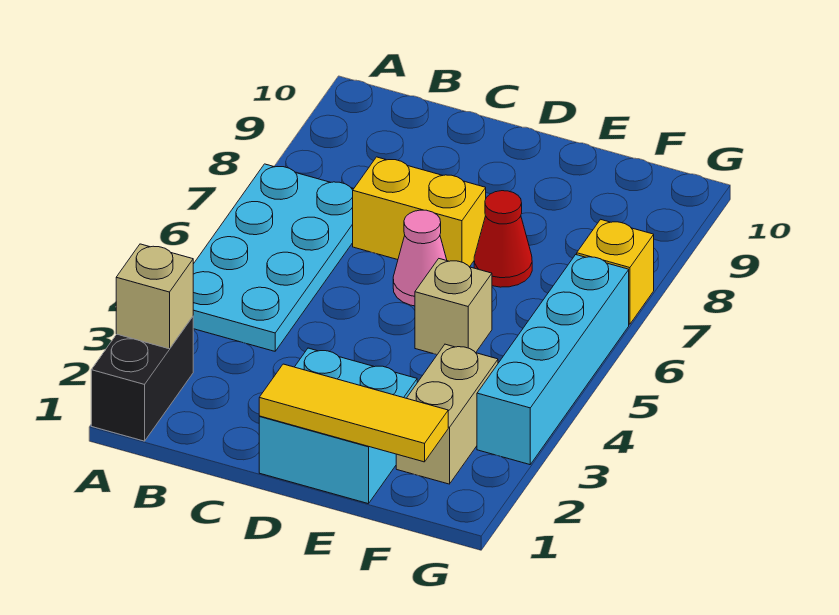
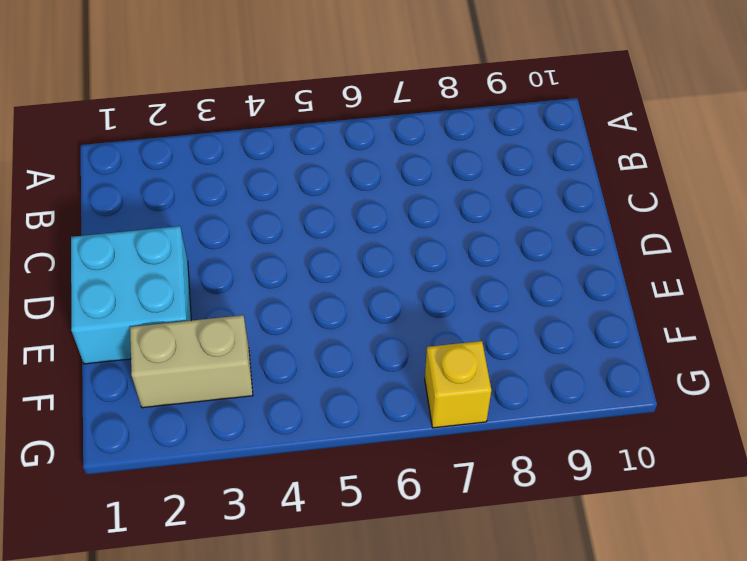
none -> black brick A1:A2 level 1
none -> cyan plate A4:B7 level 1
none -> yellow brick C7:D7 level 1

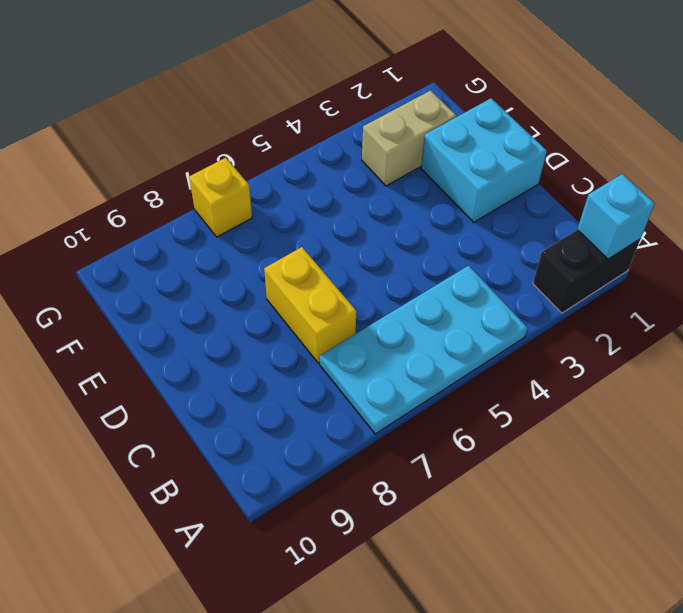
cyan brick A1 level 2 -> none
none -> pink cone D6 level 1
none -> tan brick E5 level 1
none -> red cone E7 level 1

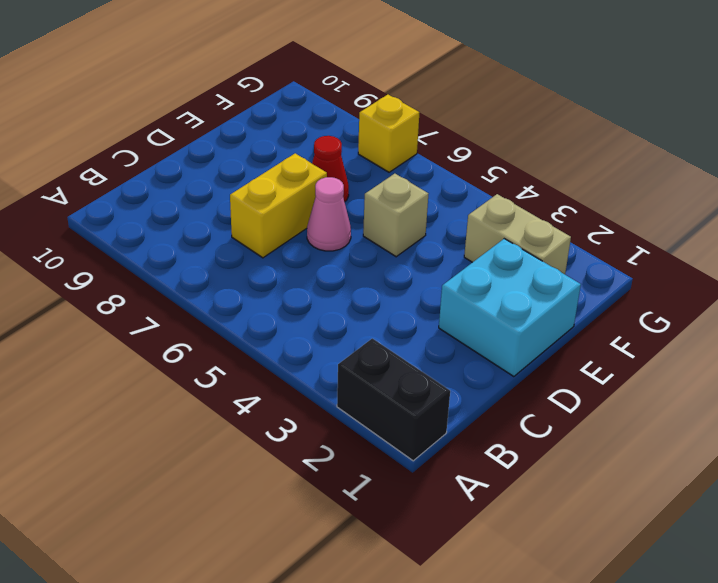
none -> cyan plate A4:B7 level 1
none -> cyan brick G3:G6 level 1
none -> tan brick A2 level 2

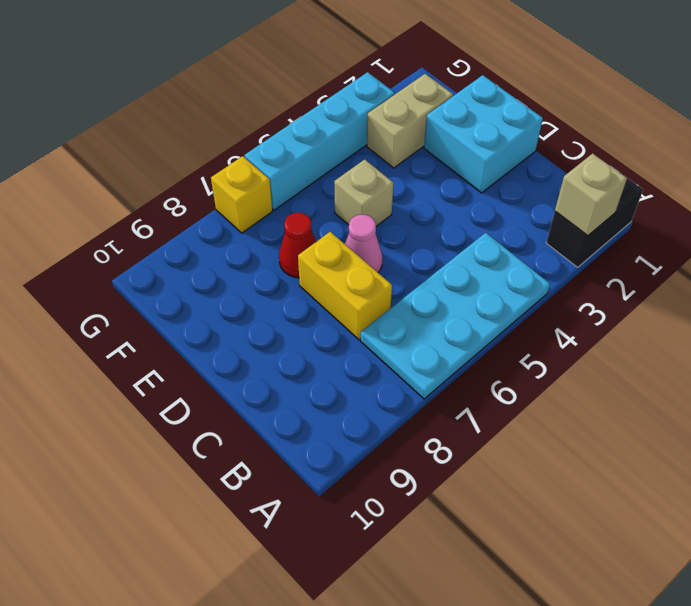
none -> yellow tile D1:F1 level 2

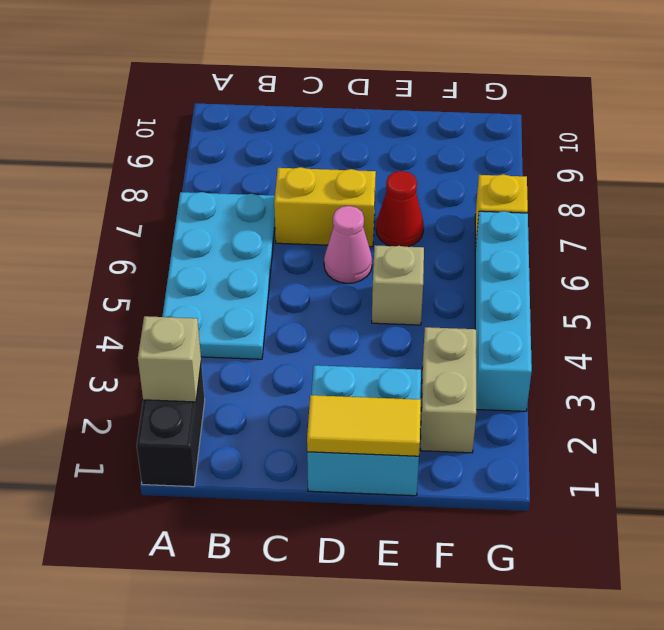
yellow tile D1:E1 level 2 -> yellow tile D1:F1 level 2

